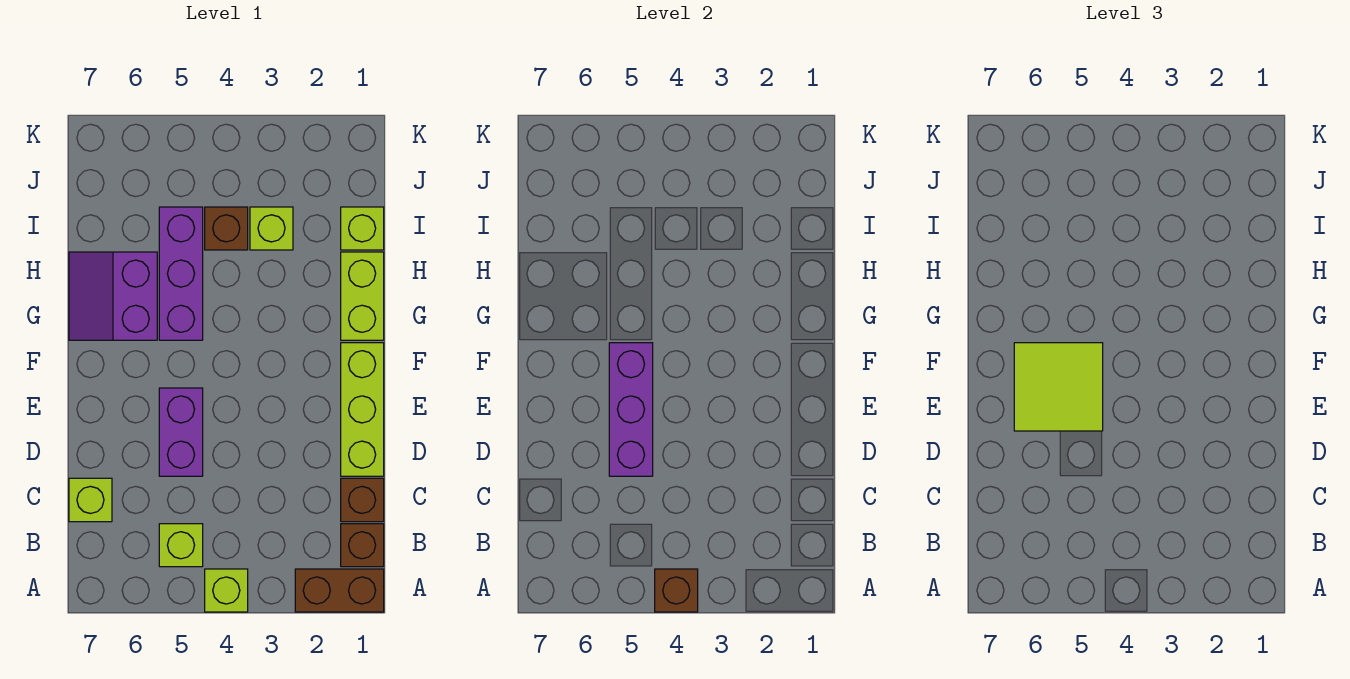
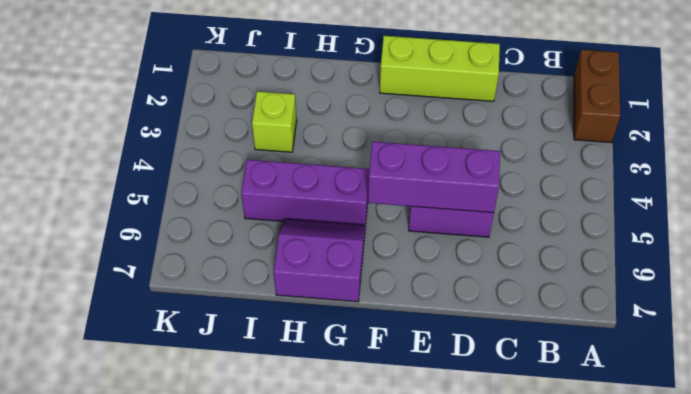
purple slope G6:H7 level 1 top 7 -> purple slope G6:H7 level 1 top 6
none -> lime brick A4 level 1
none -> brown brick B1 level 1
none -> lime brick B5 level 1

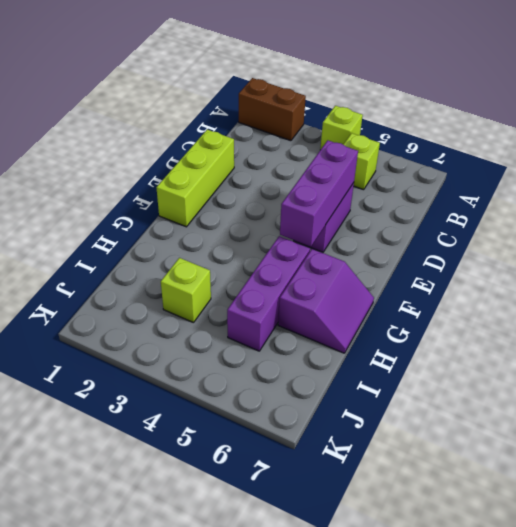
none -> brown brick B1 level 1
none -> brown brick C1 level 1
none -> lime brick C7 level 1

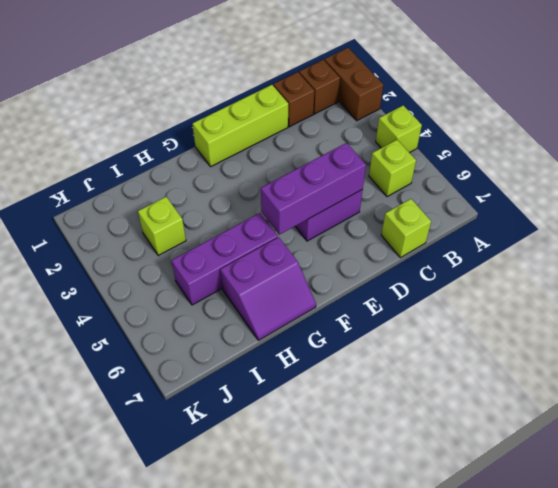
none -> lime brick G1:H1 level 1
none -> lime brick I1 level 1
none -> brown brick I4 level 1

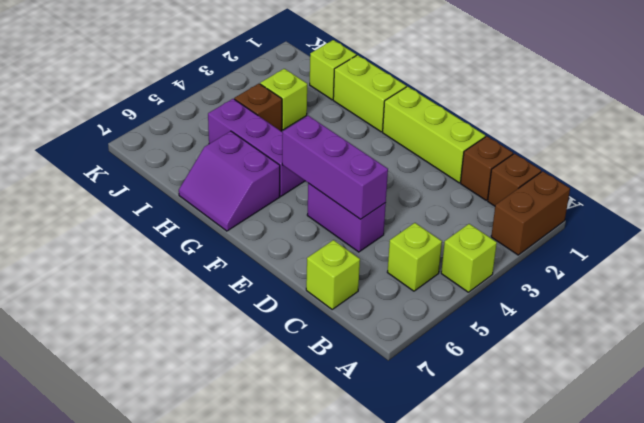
none -> brown brick A4 level 2
none -> lime tile E5:F6 level 3

